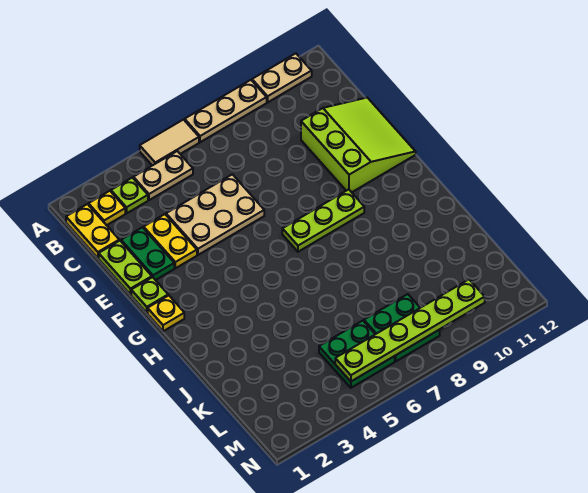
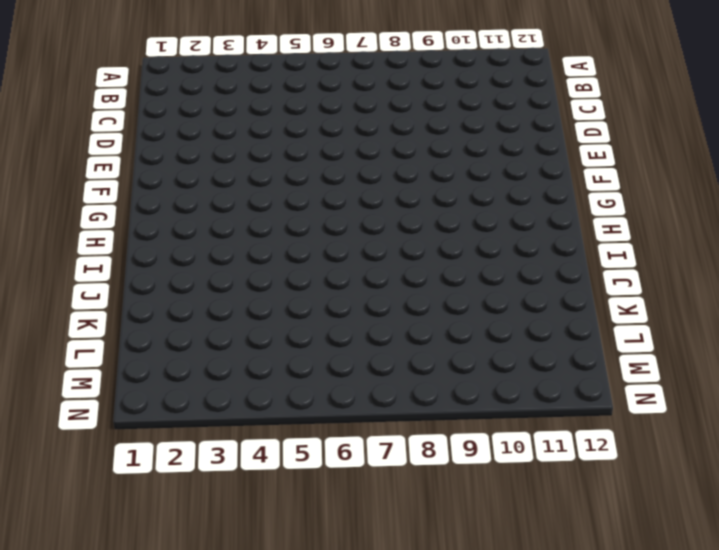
none -> tan tile A5:A6 level 1
none -> tan plate A7:A9 level 1
none -> tan plate A10:A11 level 1

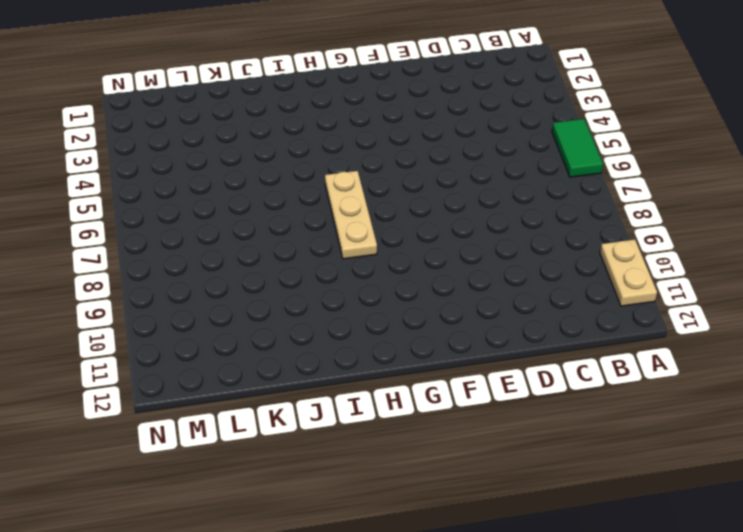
green tile A5:A6 level 1 -> tan tile A5:A6 level 1
tan plate H6:H8 level 1 -> tan plate A7:A9 level 1
none -> yellow plate B1:C1 level 1
none -> yellow plate B2 level 1
none -> lime plate B3 level 1

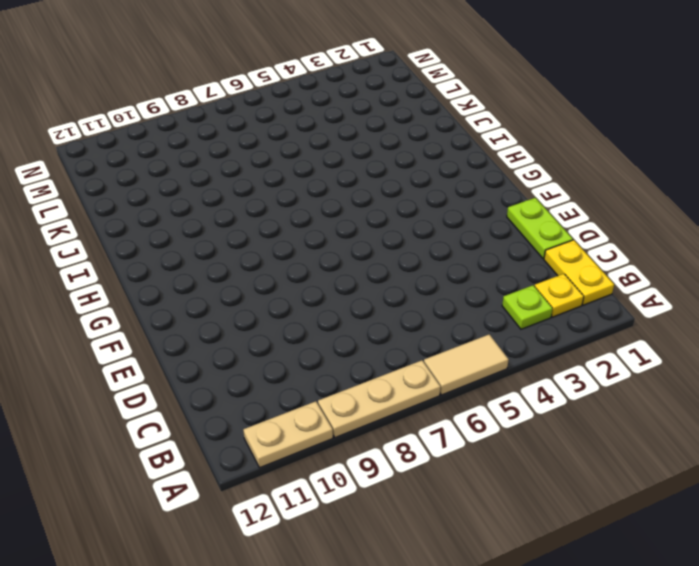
none -> tan plate B4:B5 level 1
none -> green plate D2:E2 level 1
none -> yellow plate D3:E3 level 1

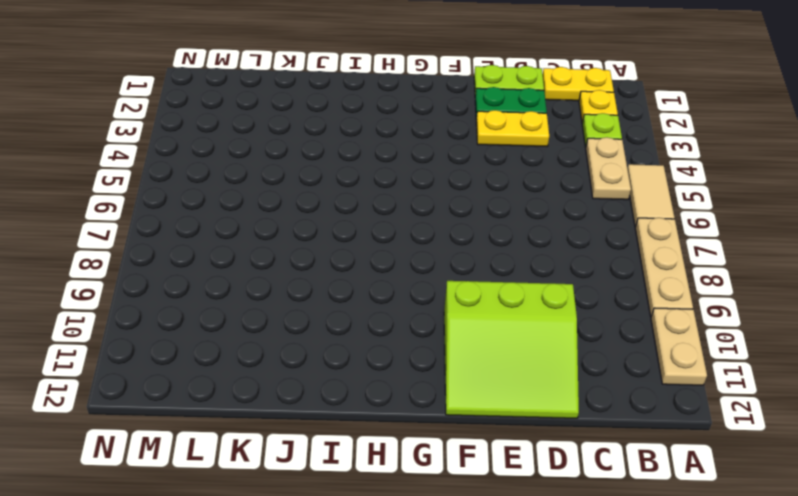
none -> tan plate D4:E6 level 1
none -> lime plate F1 level 1
none -> yellow plate G1 level 1

